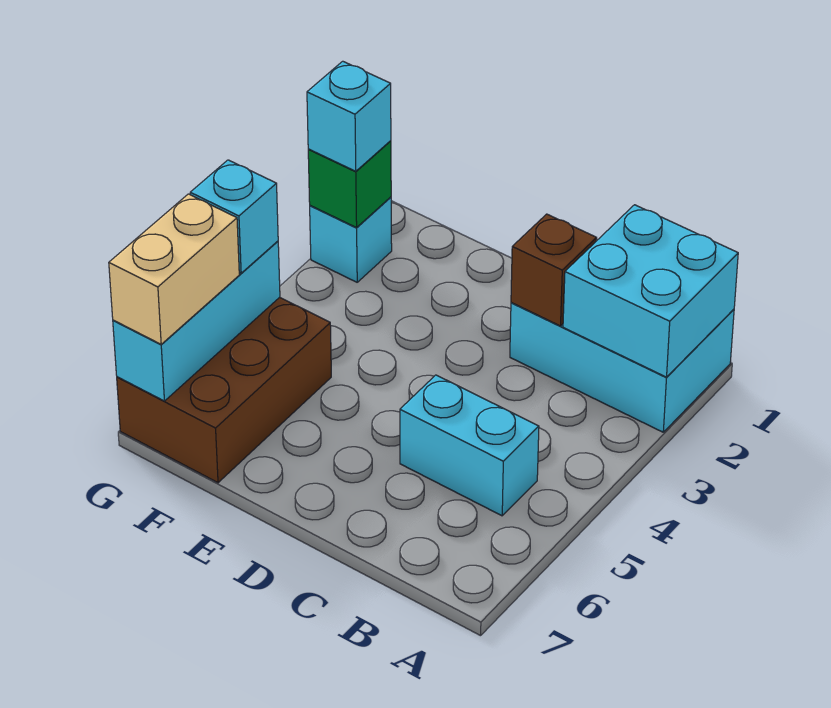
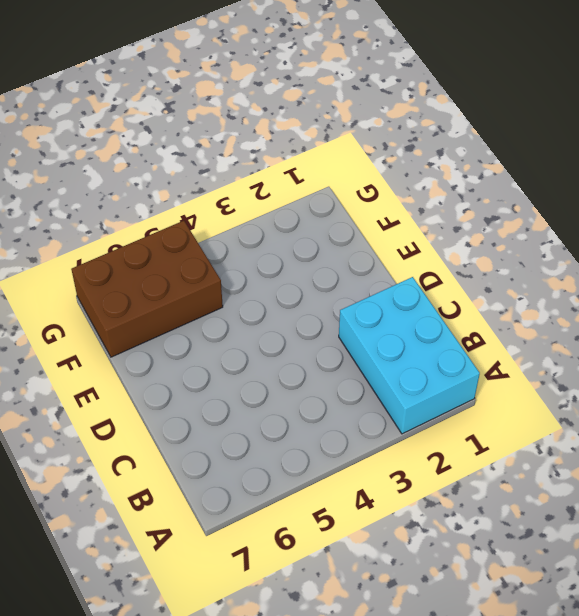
none -> cyan brick B5:C5 level 1
none -> cyan brick G2 level 1

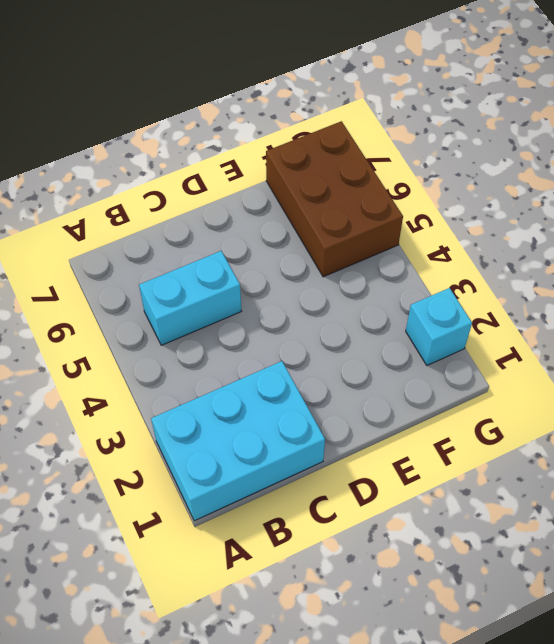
none -> cyan brick A1:B2 level 2
none -> brown brick C2 level 2

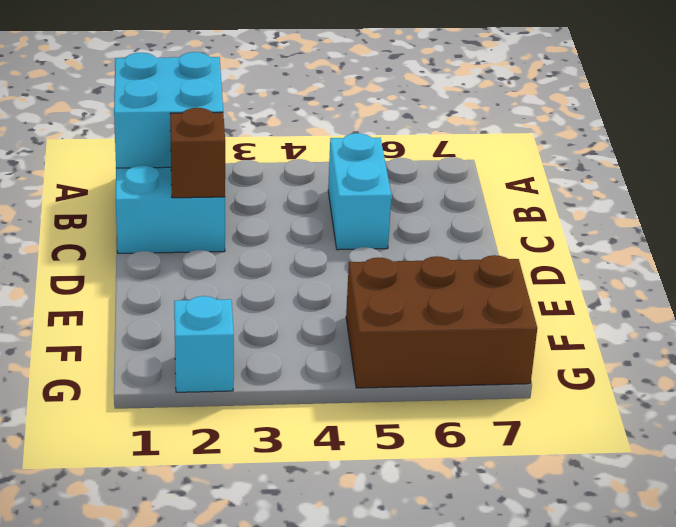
none -> green brick G2 level 2
none -> cyan brick G5:G7 level 2

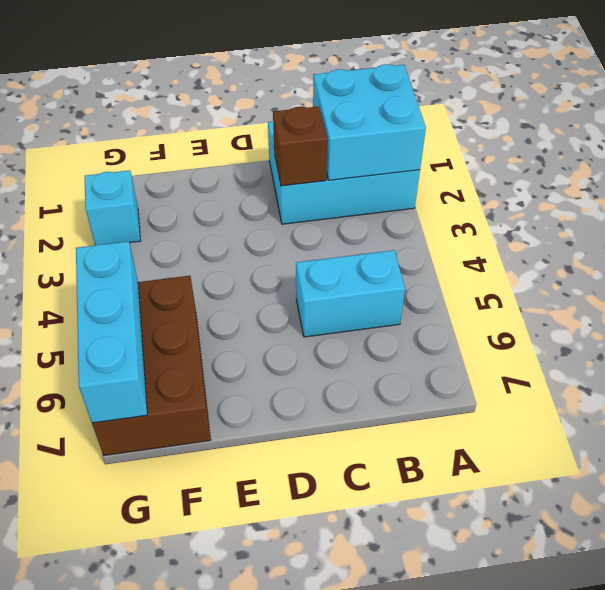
none -> green brick G2 level 2
none -> cyan brick G2 level 3

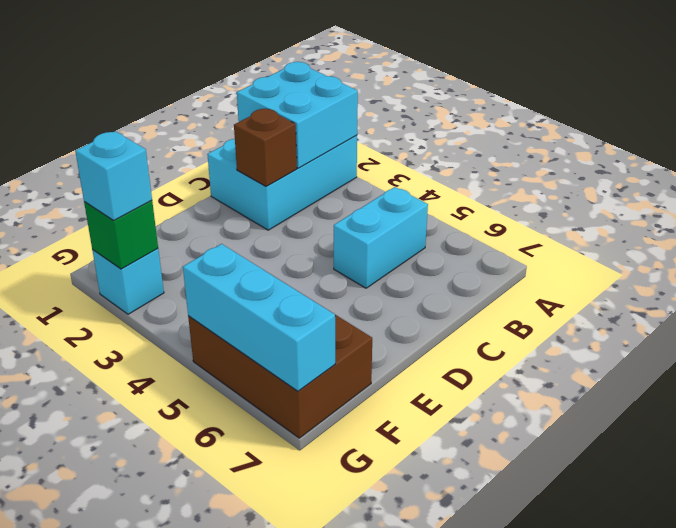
none -> cyan brick G5 level 3
none -> tan brick G6:G7 level 3

